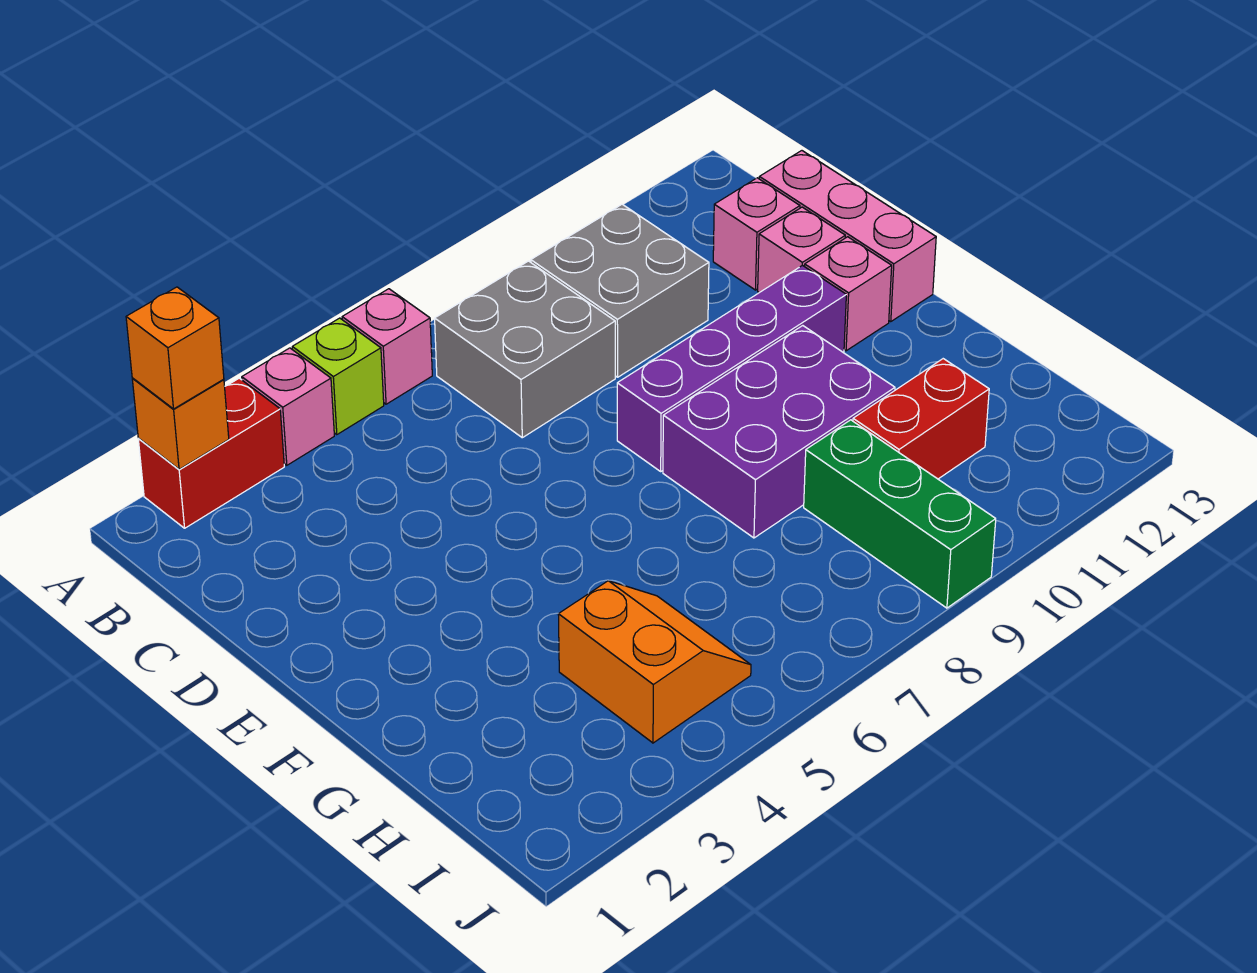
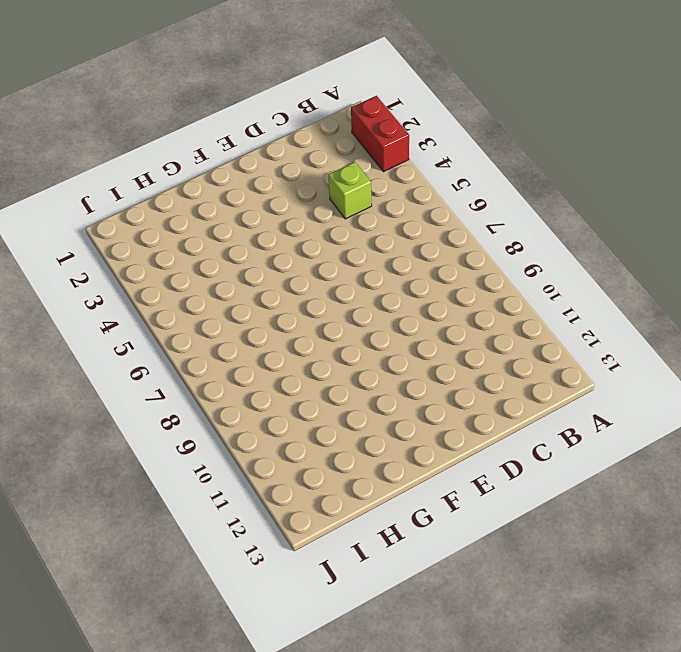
lime brick C4 level 1 -> lime brick A5 level 1
none -> pink brick A4 level 1
none -> pink brick A6 level 1
none -> grey brick B7:C8 level 1

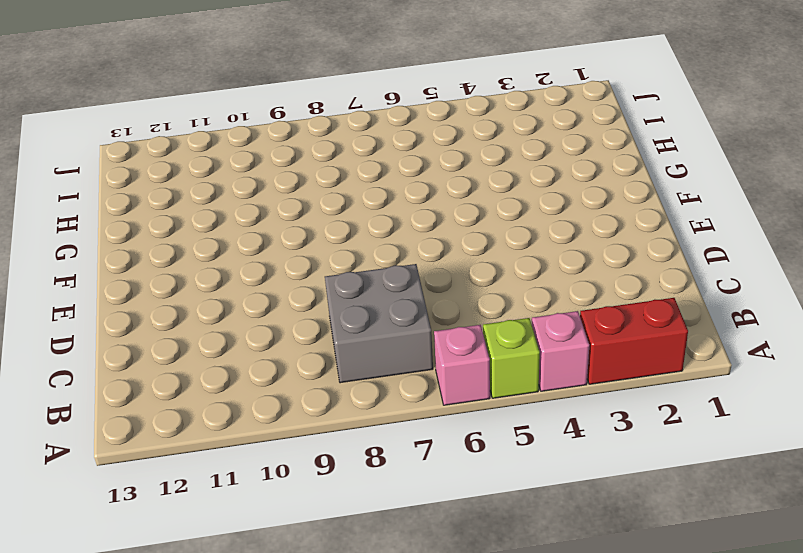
none -> grey brick B9:C10 level 1
none -> pink brick C12 level 1
none -> pink brick C13:E13 level 1

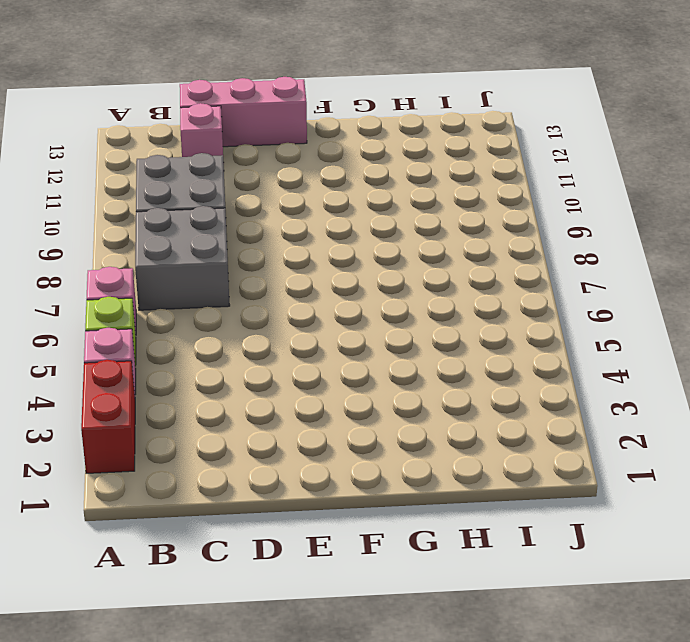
none -> pink brick D12 level 1
none -> purple brick E8:E11 level 1
none -> pink brick E12 level 1

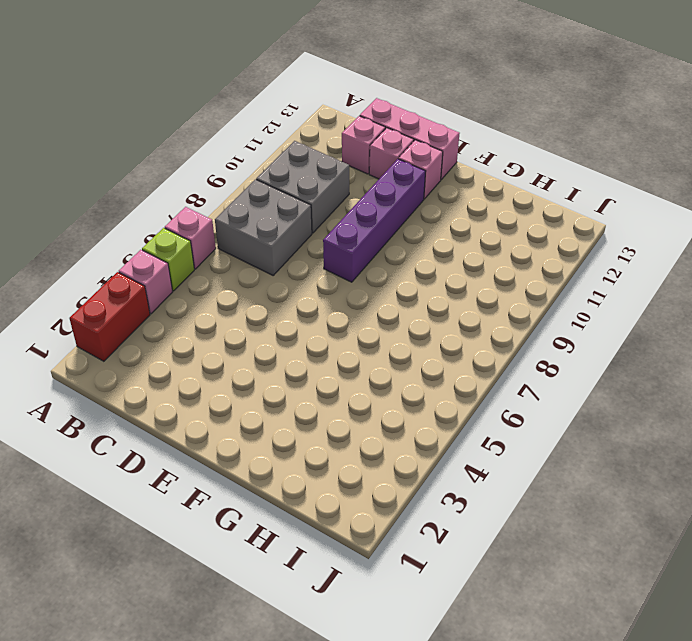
none -> purple brick F8:G10 level 1
none -> orange slope H4:I5 level 1 top 4
none -> green brick H9:J9 level 1

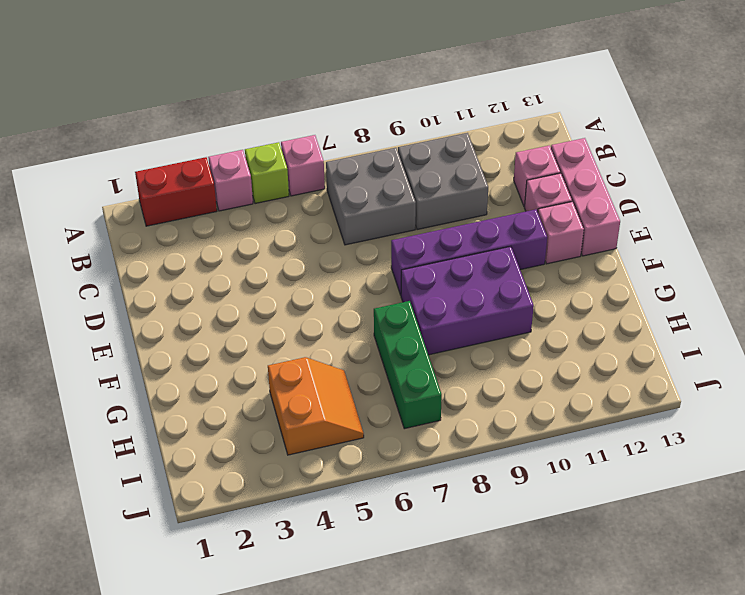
green brick G7:I7 level 1 -> green brick H9:J9 level 1
none -> red brick H10:H11 level 1
none -> orange brick A2 level 2
none -> orange brick A2 level 3

